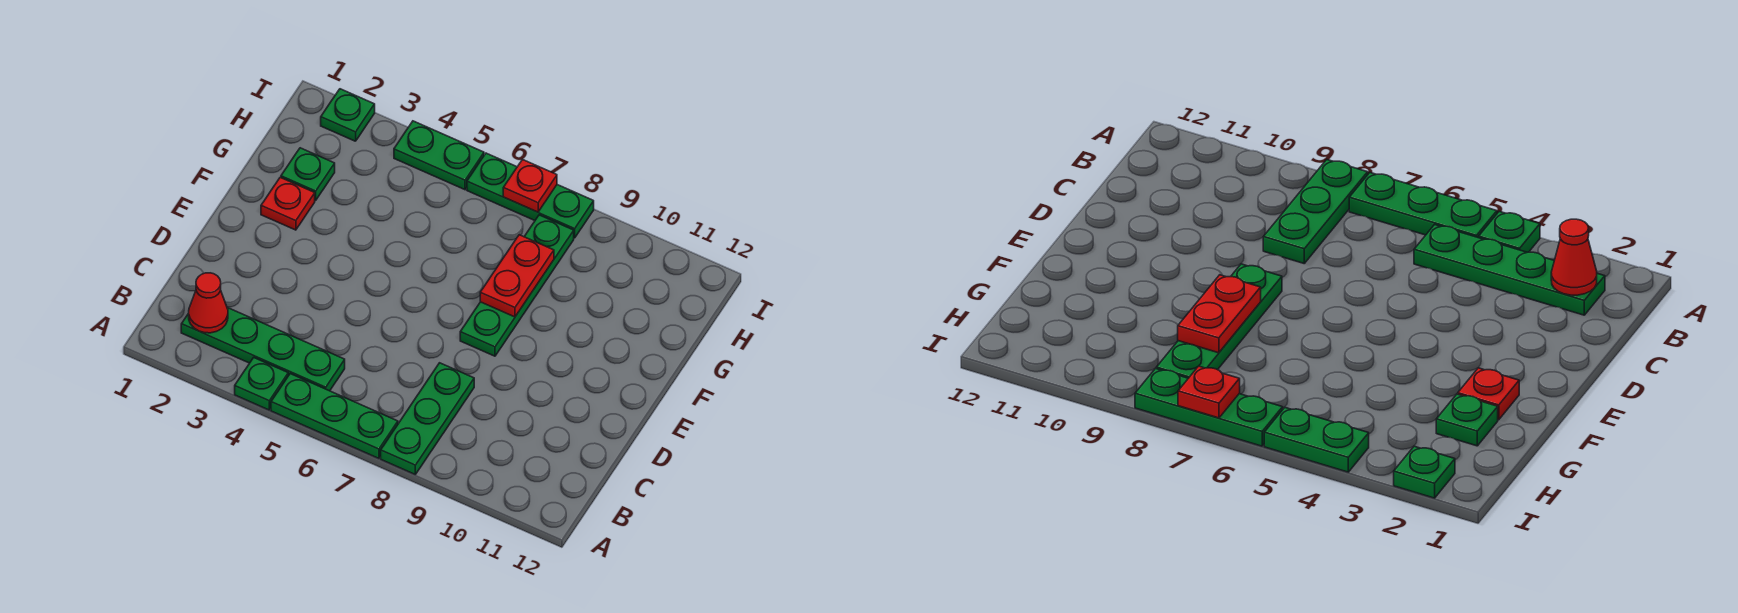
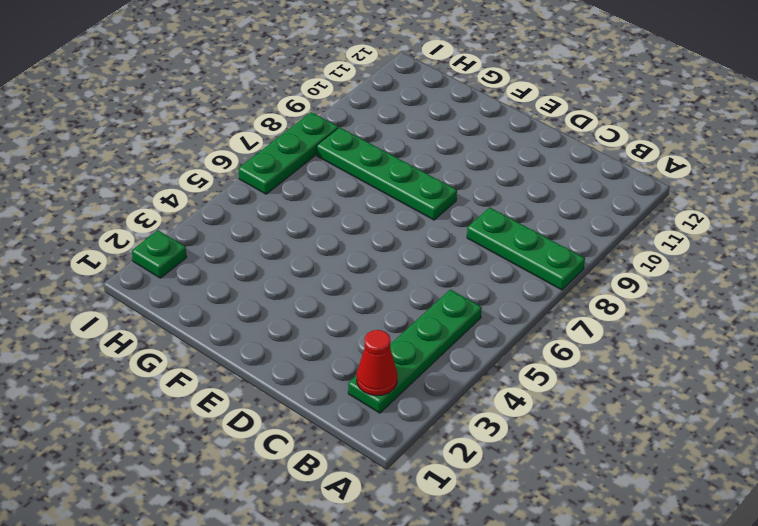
none -> green plate A4 level 1
none -> green plate A5:A7 level 1
none -> red plate F2 level 1

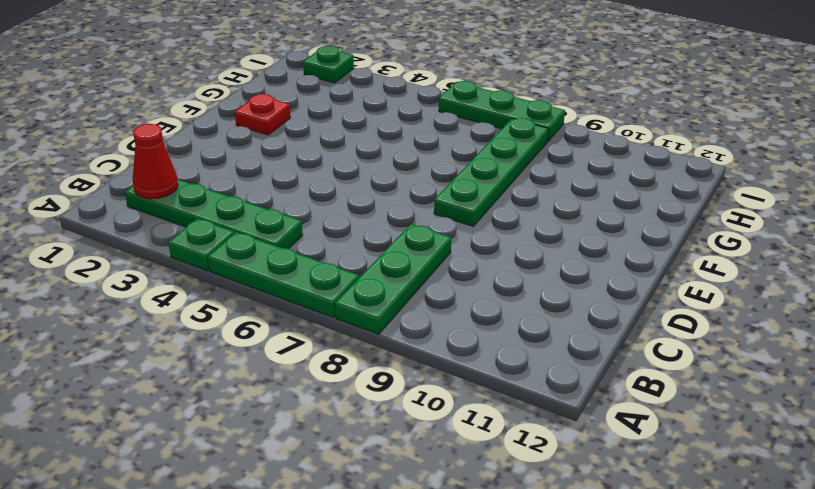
none -> green plate G2 level 1
none -> green plate I4:I5 level 1
none -> red plate F8:G8 level 2

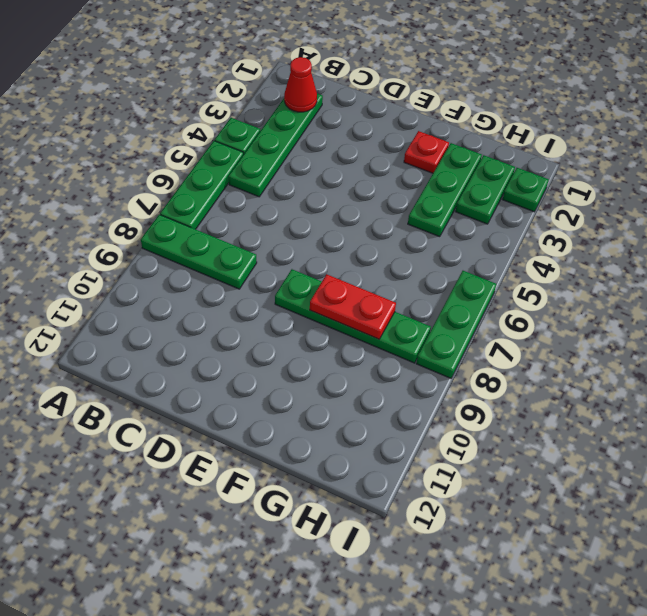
green plate G2:G4 level 1 -> green plate G2 level 1
green plate H2:H3 level 1 -> green plate I4:I5 level 1
none -> red plate I7 level 2

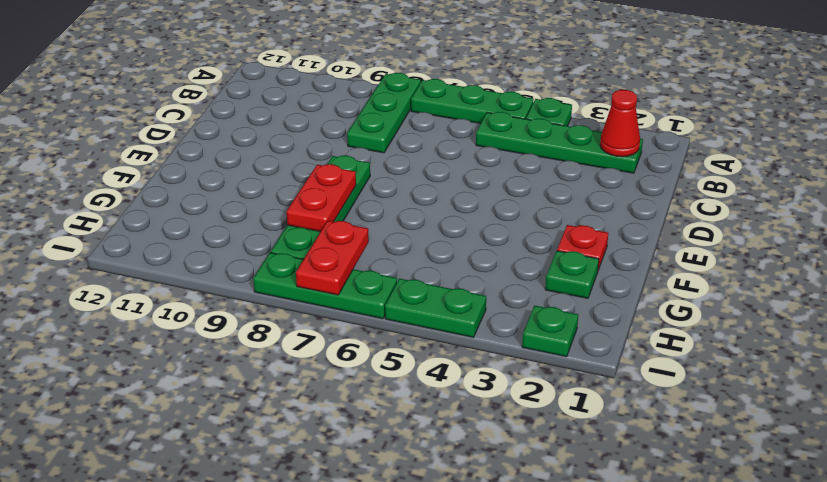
red plate H7:I7 level 2 -> red plate I7 level 2

